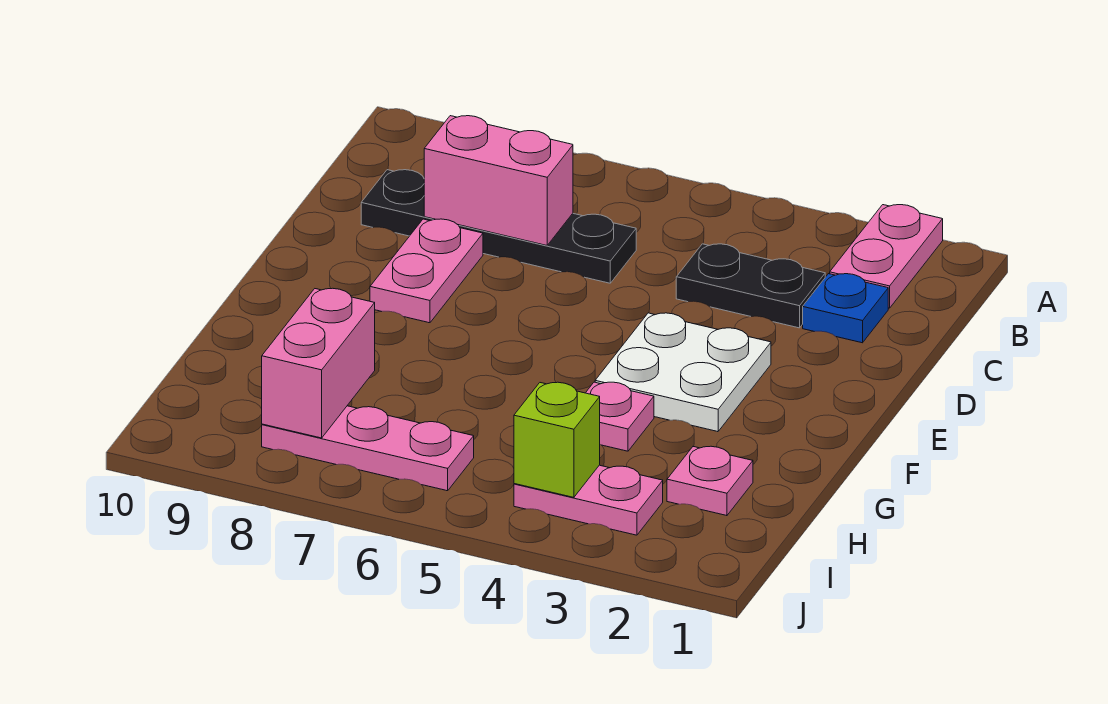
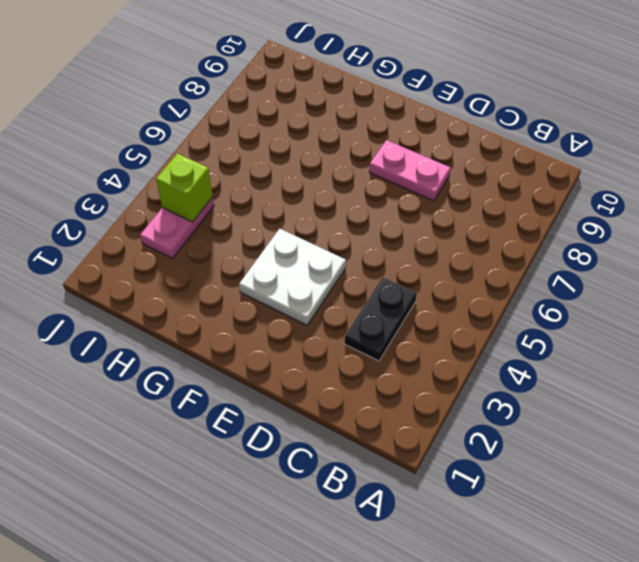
none -> pink plate A2:B2 level 1
none -> blue plate C2 level 1
none -> black plate C6:C9 level 1

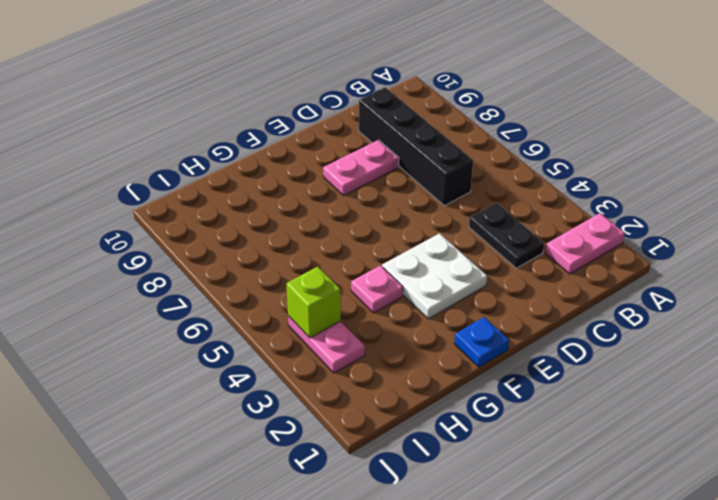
black brick C6:C9 level 1 -> black plate C6:C9 level 1
blue plate F1 level 1 -> blue plate C2 level 1
none -> pink plate H2 level 1
none -> pink plate I6:I8 level 1
none -> pink brick C7:C8 level 2

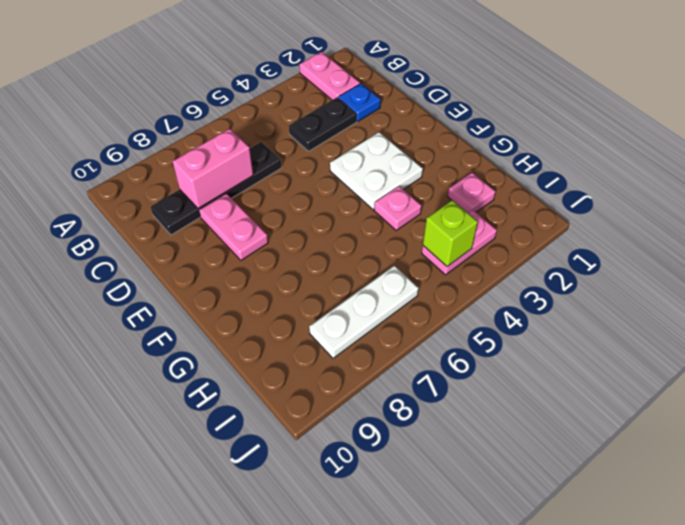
white plate I6:I8 level 1 -> pink plate I6:I8 level 1
none -> pink brick H8:I8 level 2

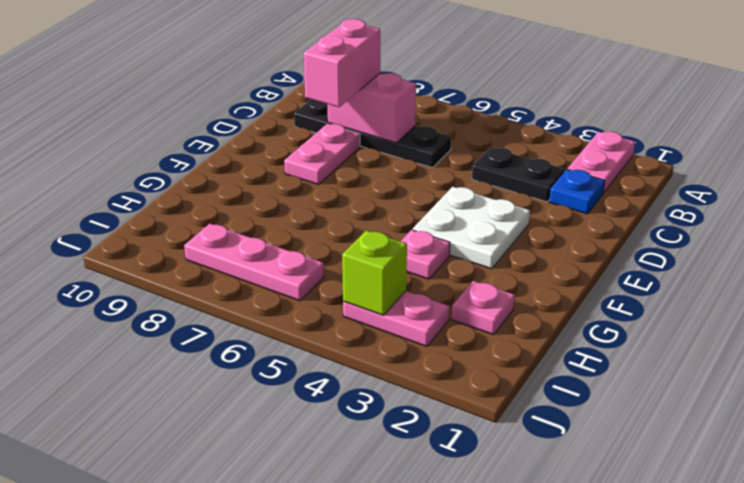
pink brick C8:D8 level 3 -> pink brick H8:I8 level 2

